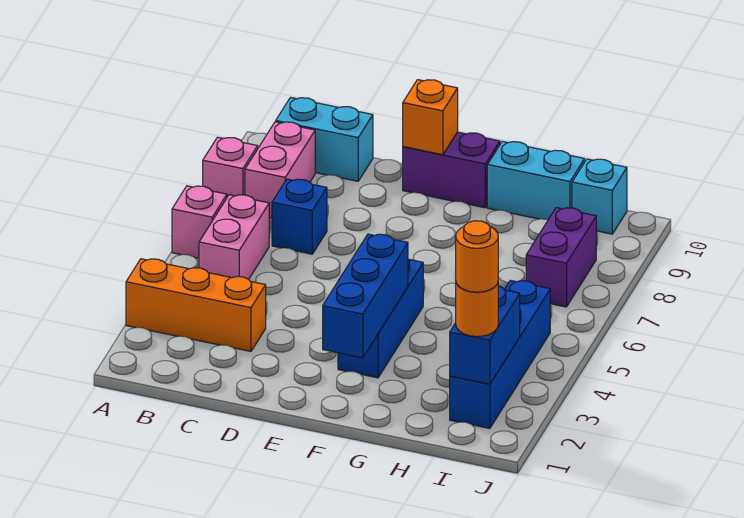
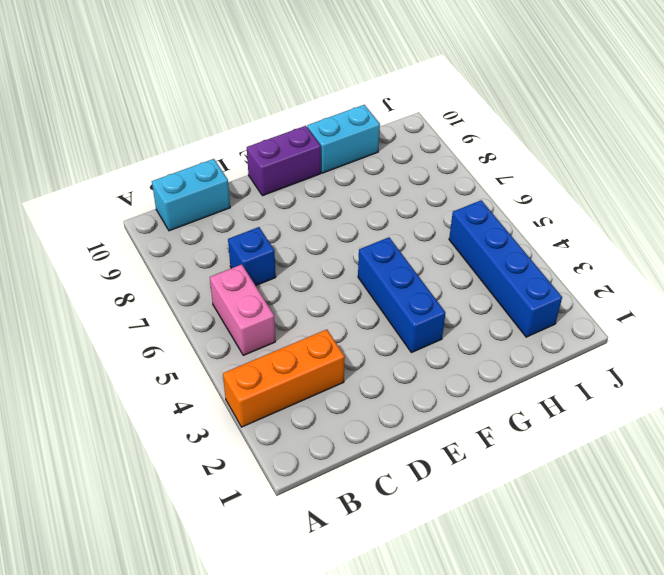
none -> pink brick A6 level 1
none -> pink brick A8 level 1
none -> pink brick B8:B9 level 1

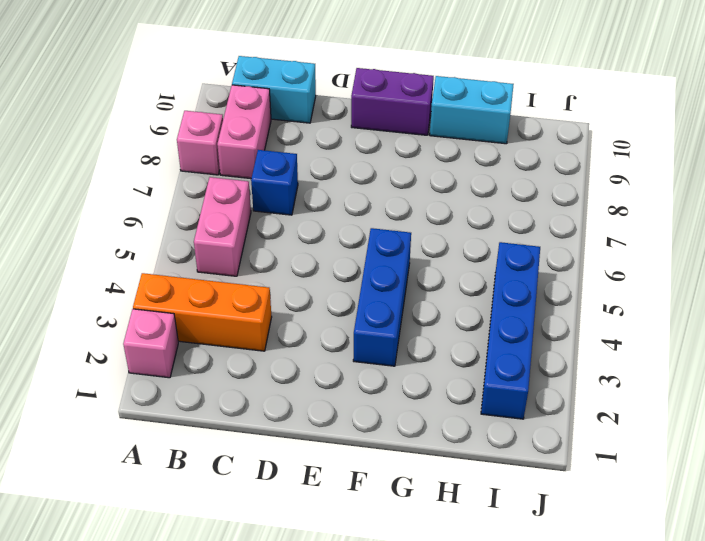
pink brick A2 level 1 -> pink brick A6 level 1
none -> purple brick I7:I8 level 1
none -> cyan brick I10 level 1
none -> orange brick E10 level 2

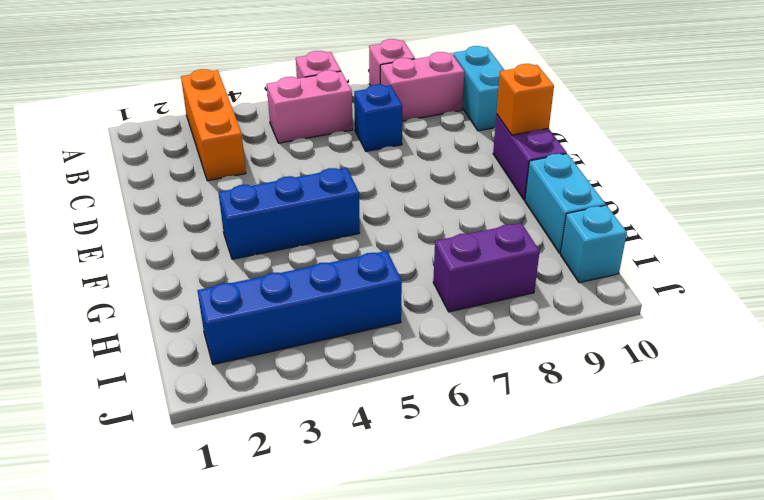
none -> blue brick F2:F4 level 2
none -> blue brick I2:I3 level 2
none -> orange round brick I2 level 3

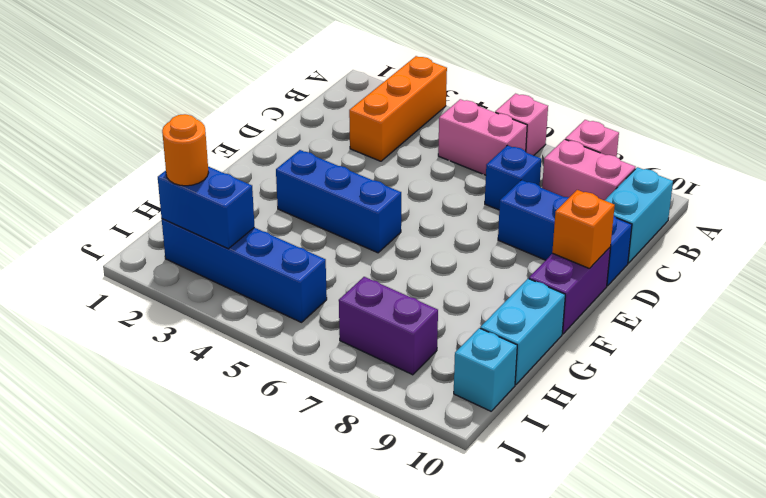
blue brick D8:D10 level 1 -> blue brick F2:F4 level 2
none -> orange round brick I2 level 4

